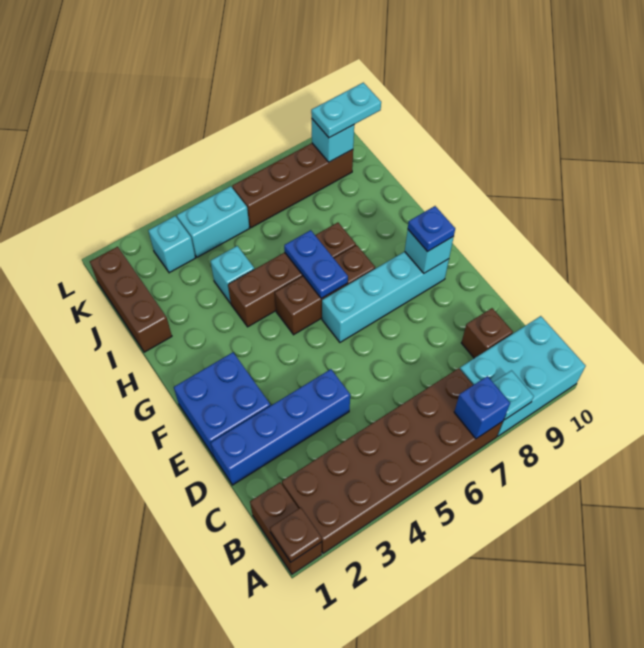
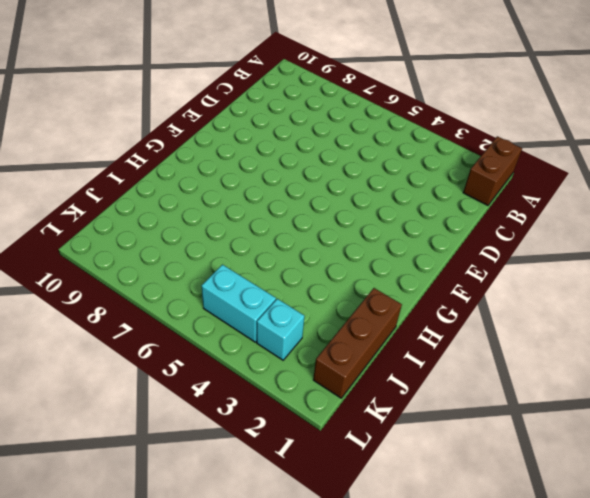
none -> brown brick A2:B7 level 1
none -> cyan brick A8:B10 level 1
none -> brown brick C9 level 1

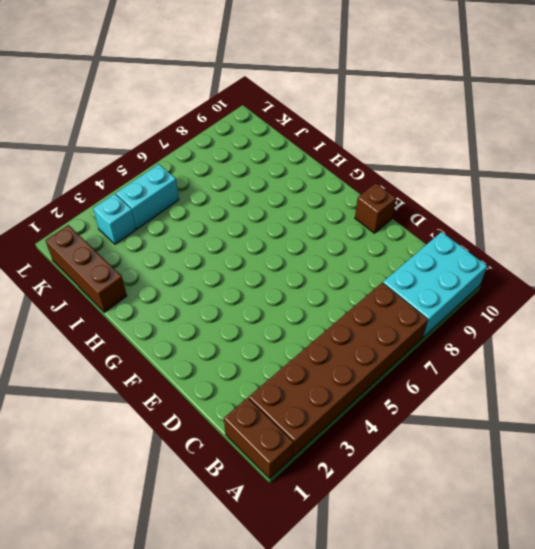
brown brick E10 level 1 -> brown brick C9 level 1
none -> blue brick D1:D4 level 1
none -> blue brick E1:F2 level 1
none -> cyan brick F6:F9 level 1

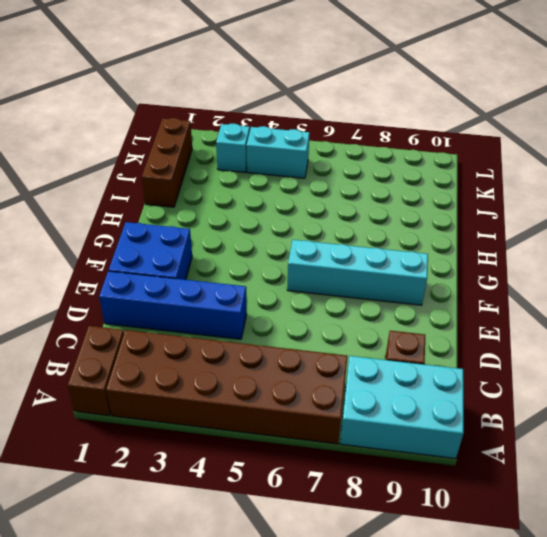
none -> brown brick G5:G7 level 1
none -> brown brick H4:H7 level 1
none -> cyan brick I4 level 1

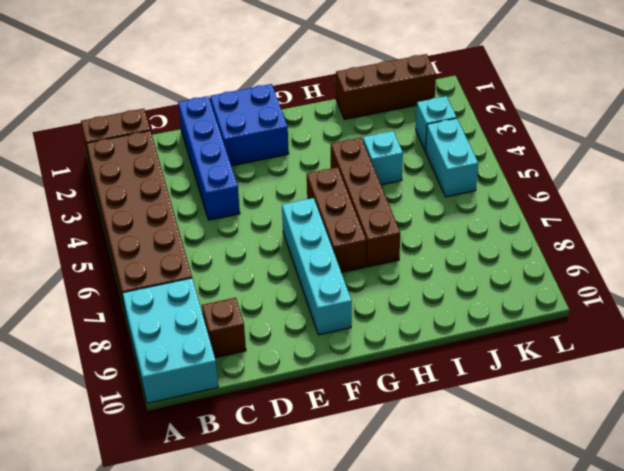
none -> brown brick K6:K9 level 1
none -> brown plate A1 level 2
none -> blue brick A7 level 2

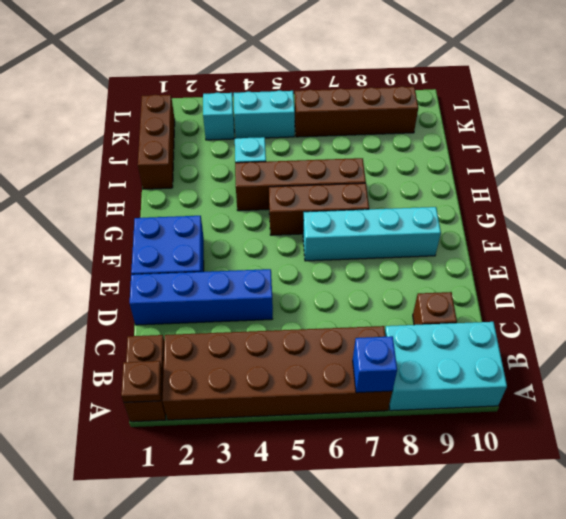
none -> cyan plate A8 level 2
none -> cyan brick F9 level 2
none -> blue plate G6:H6 level 2

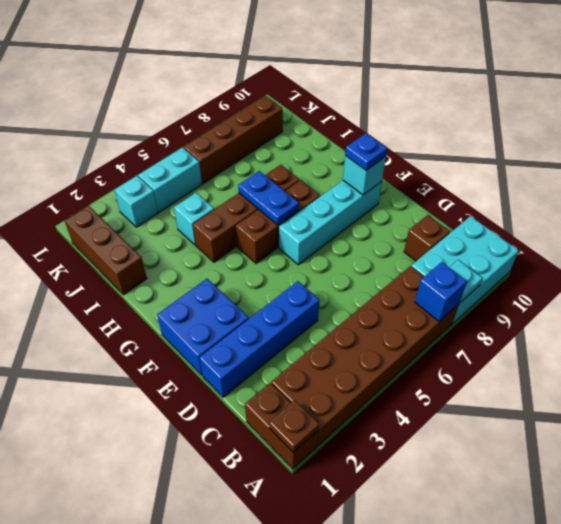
none -> cyan brick K9 level 2
none -> cyan plate K9:K10 level 3

